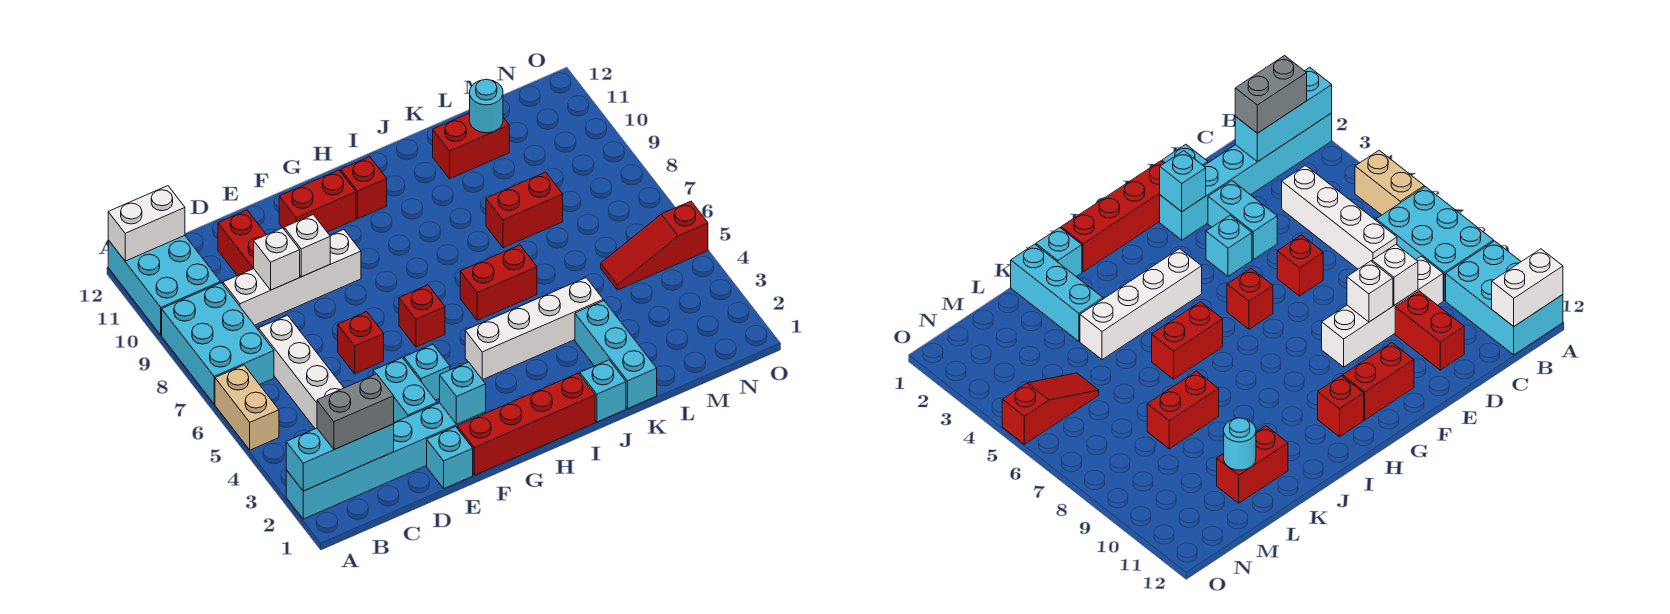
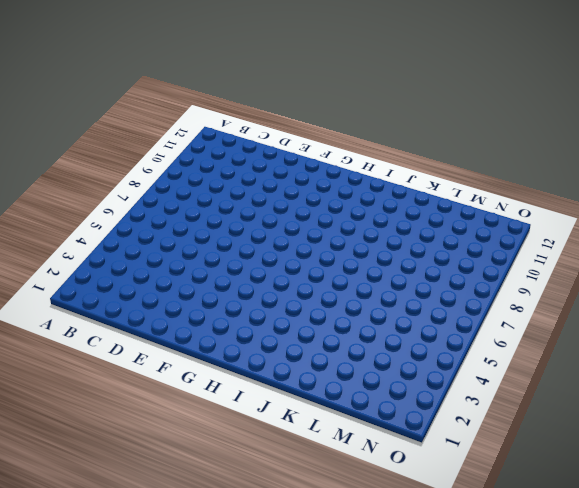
none -> cyan brick A2:F2 level 1
none -> tan brick A5:A6 level 1
none -> cyan brick A7:B9 level 1

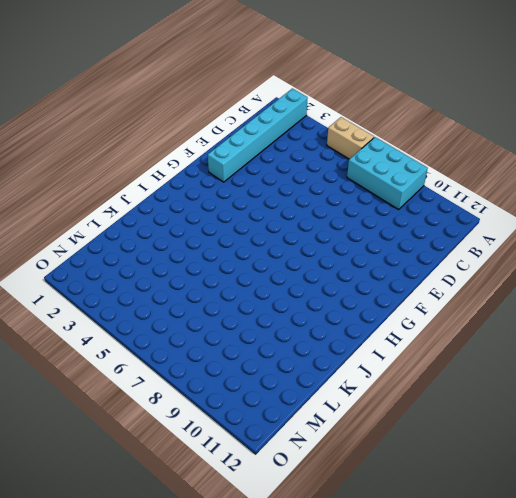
none -> cyan brick A10:B12 level 1
none -> white brick C4:C7 level 1
none -> white brick C9:F9 level 1

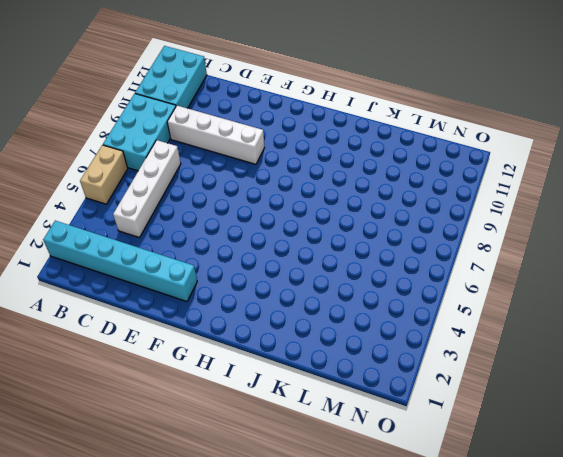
none -> red brick D10:D11 level 1
none -> cyan brick E1 level 1
none -> cyan brick E3:E4 level 1

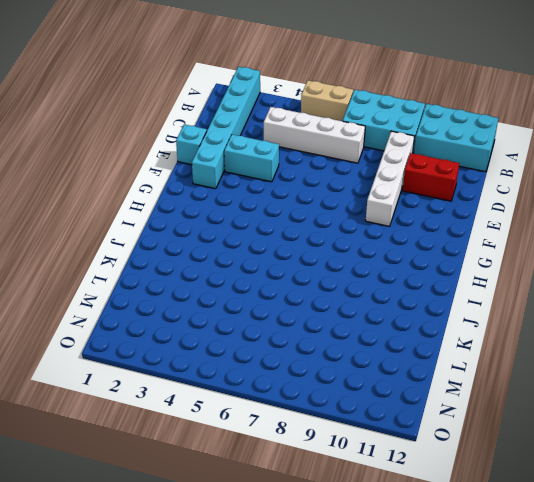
none -> red brick E6 level 1
none -> red brick F1:I1 level 1
none -> cyan brick F4 level 1

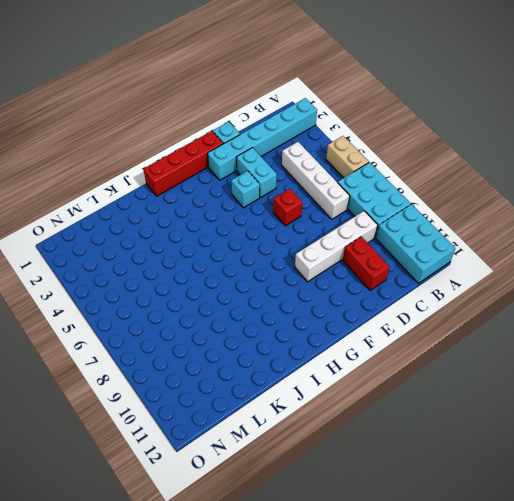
none -> red brick F11:G11 level 1
none -> red brick G6 level 1
none -> white brick H4:K4 level 1

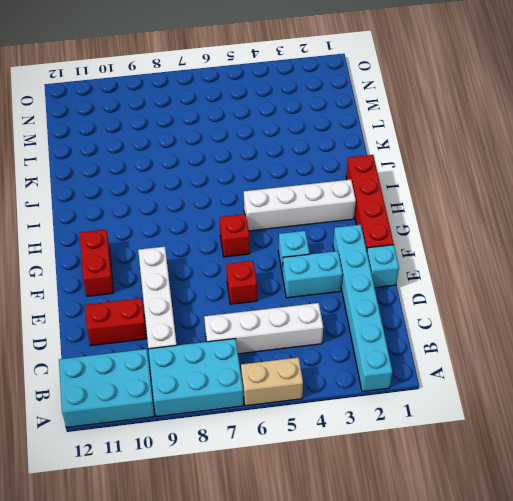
white brick H2:H5 level 1 -> white brick H4:K4 level 1
none -> red brick H11 level 1
none -> red brick I6:J6 level 1
none -> cyan brick J1 level 1

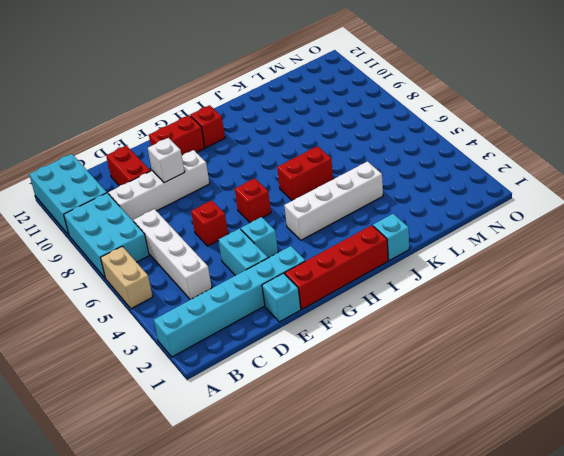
none -> cyan brick K1:K3 level 1
none -> red brick K8:L8 level 1
none -> red brick K11:L11 level 1

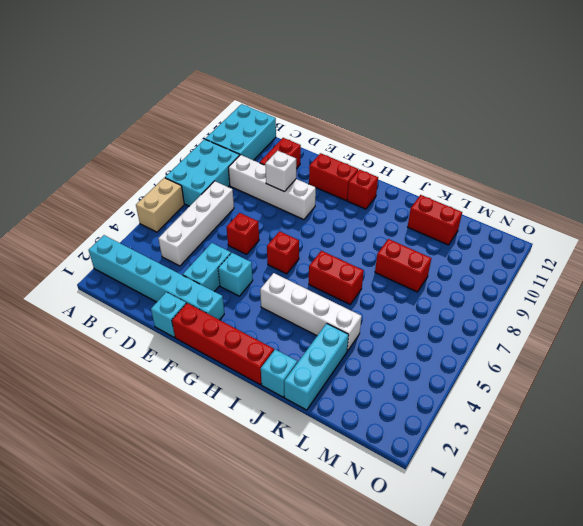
none -> red slope M5:O5 level 1 top O
none -> cyan brick A2:C2 level 2
none -> white brick A12:B12 level 2

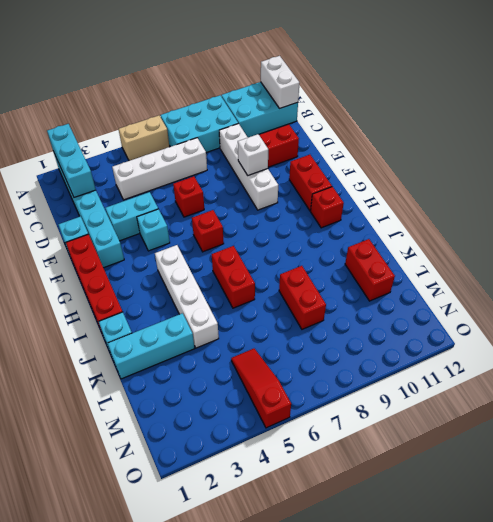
none -> white brick D9 level 2
none -> cyan brick F2 level 2
none -> cyan round brick L11 level 2

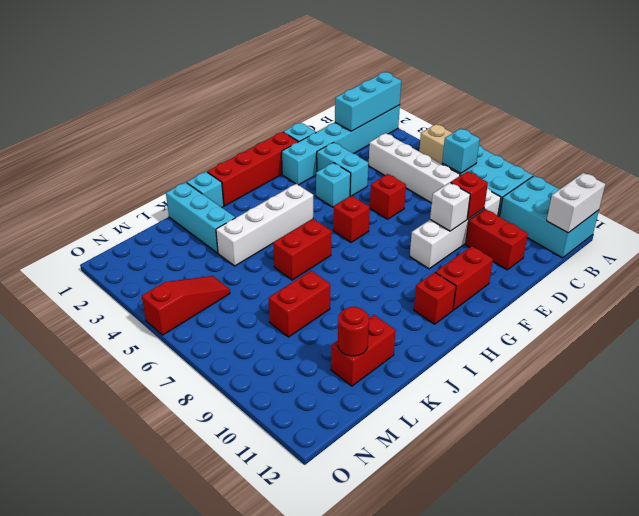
cyan brick B7 level 2 -> cyan brick F2 level 2
red brick D9 level 2 -> white brick D9 level 2
red round brick L11 level 2 -> cyan round brick L11 level 2
none -> grey brick B2:C2 level 3

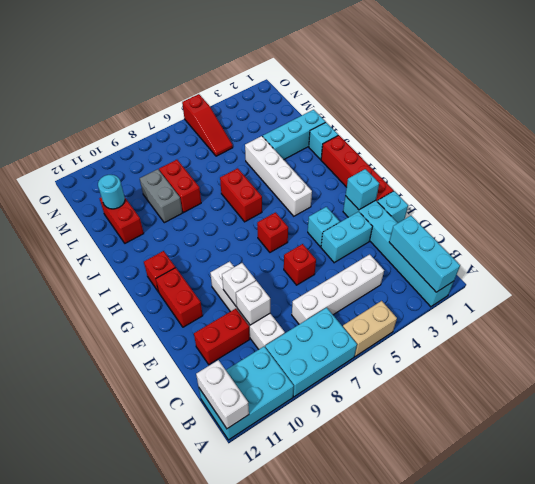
grey brick K9:L9 level 1 -> grey brick B2:C2 level 3

